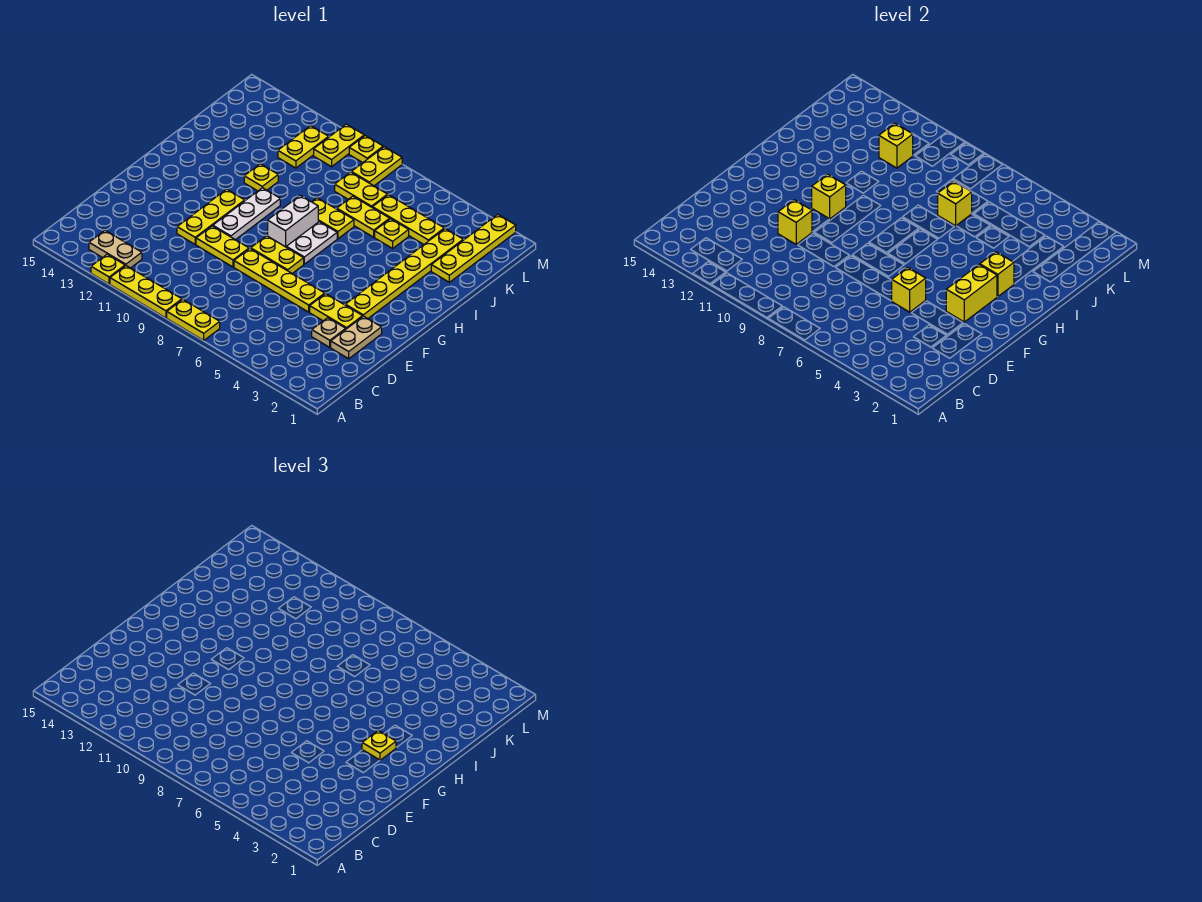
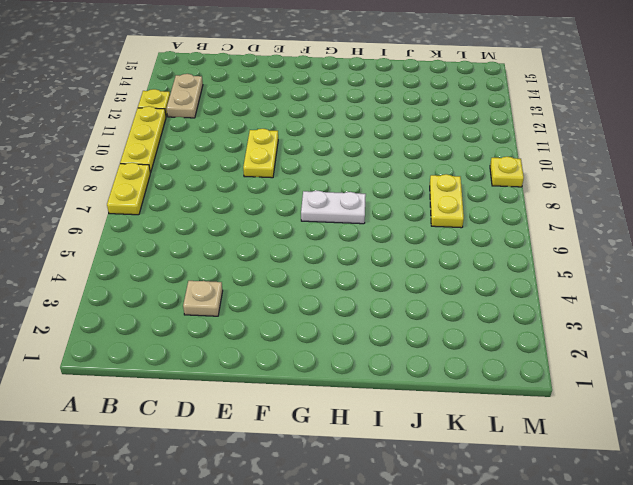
none -> tan plate D2:E2 level 1
none -> yellow plate E3:E4 level 1
none -> yellow plate E5:E8 level 1
none -> yellow plate E11:G11 level 1

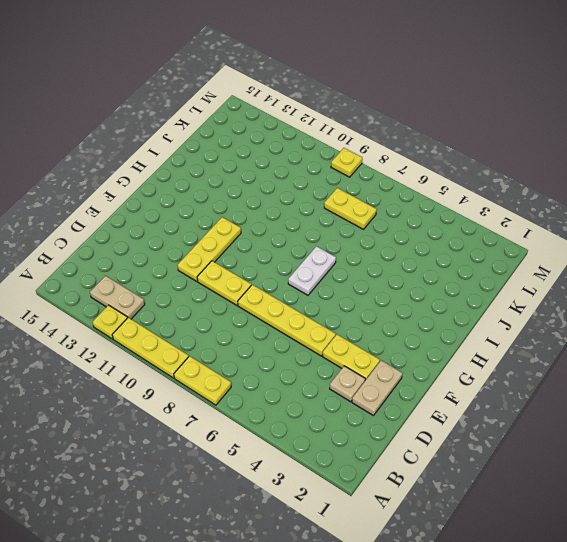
none -> yellow plate F3:K3 level 1
none -> yellow plate F7:F8 level 1
none -> white plate F10:H10 level 1
none -> white brick G8:H8 level 1

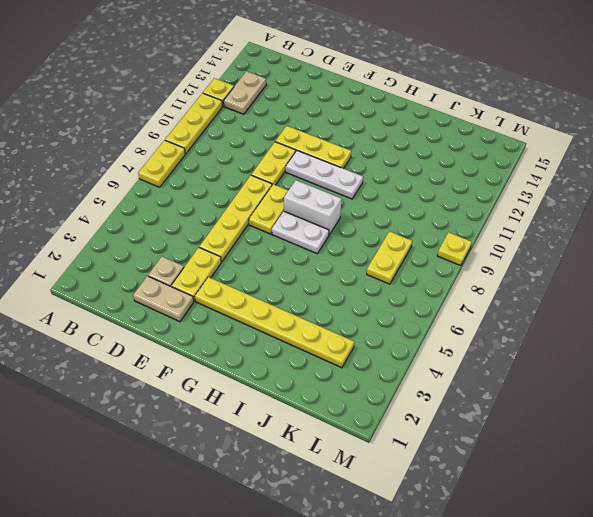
none -> yellow plate I7:I8 level 1
none -> yellow plate I11 level 1
none -> yellow plate J2:M2 level 1
none -> yellow plate J5 level 1

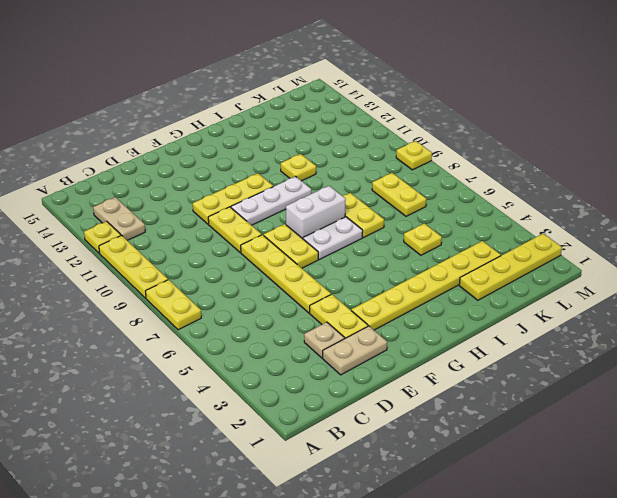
none -> yellow plate J6:J7 level 1
none -> yellow plate K4:K6 level 1
none -> yellow plate K11:L11 level 1
none -> yellow plate L8:M8 level 1

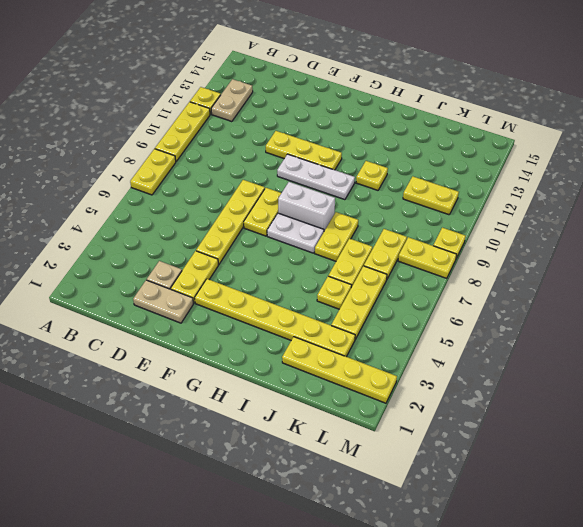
none -> yellow plate E9:E10 level 1
none -> yellow plate L10:M10 level 1
none -> yellow brick E5 level 2
none -> yellow brick E11 level 2

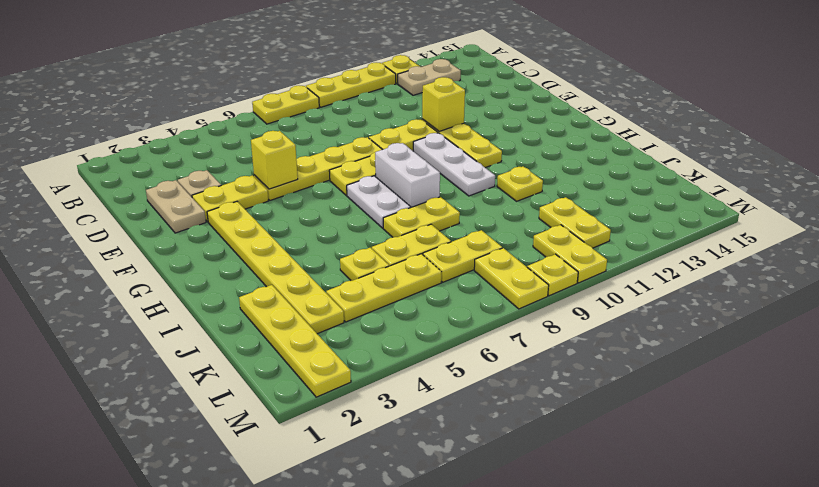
none -> yellow brick F3:G3 level 2
none -> yellow brick G11 level 2
none -> yellow brick H3 level 2
none -> yellow brick J7 level 2

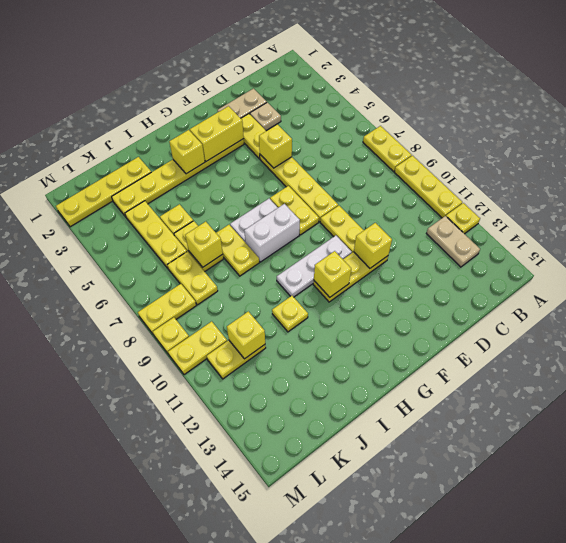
none -> yellow plate G3 level 3

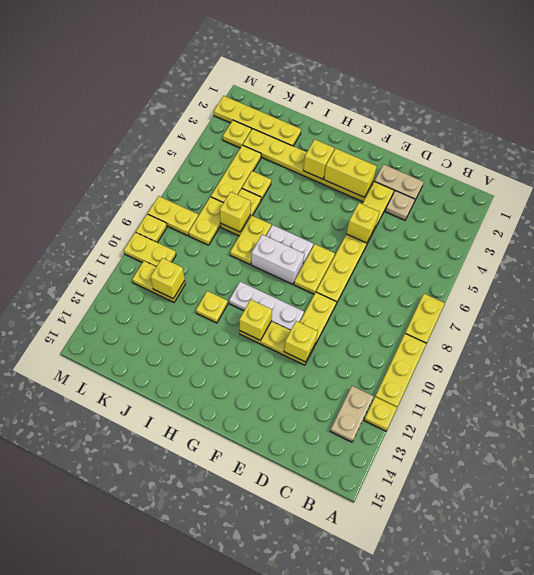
yellow plate L3 level 1 -> yellow plate G3 level 3

